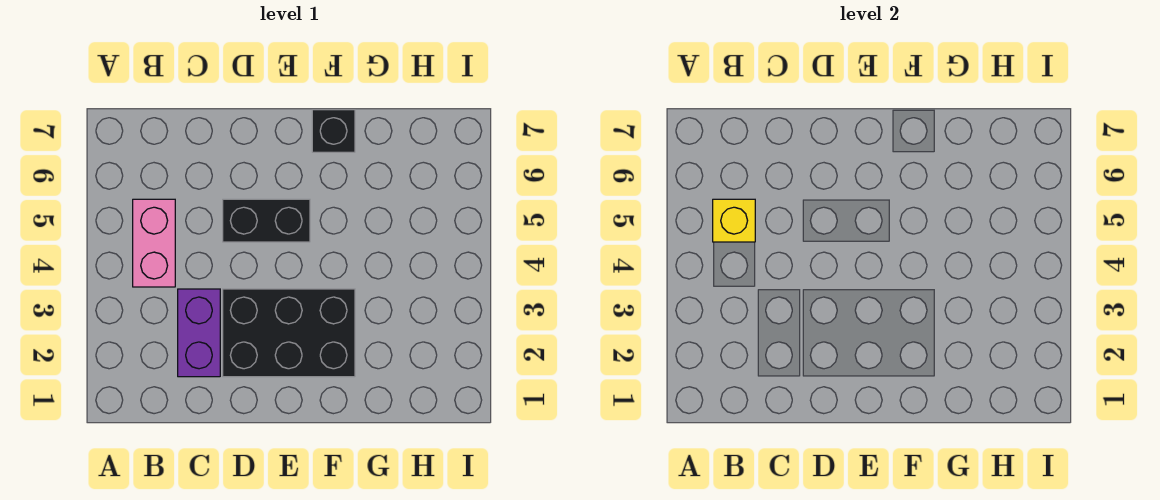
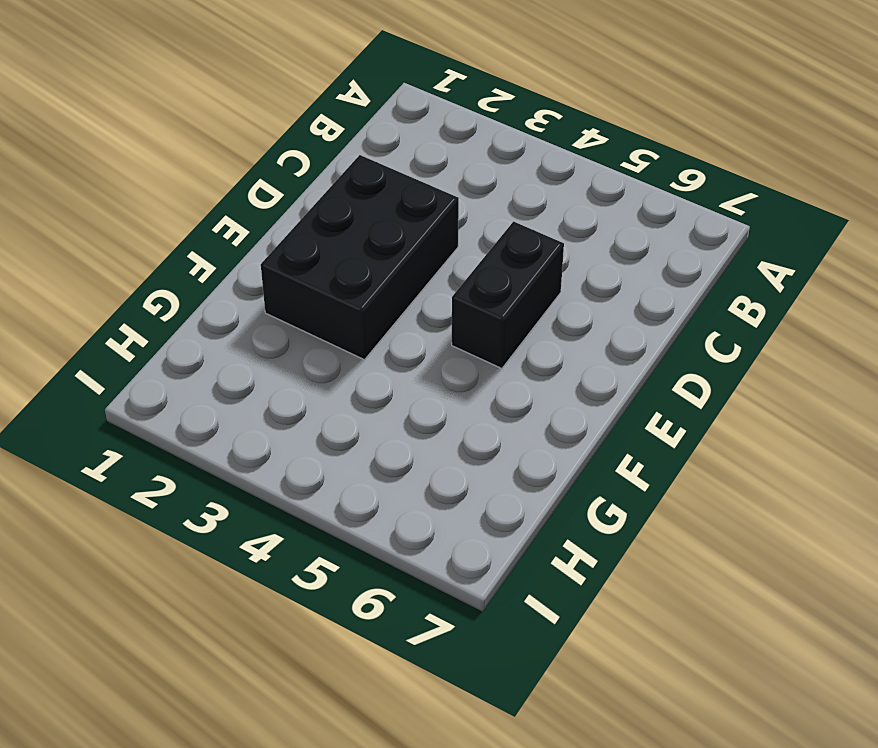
none -> pink brick B4:B5 level 1
none -> purple brick C2:C3 level 1

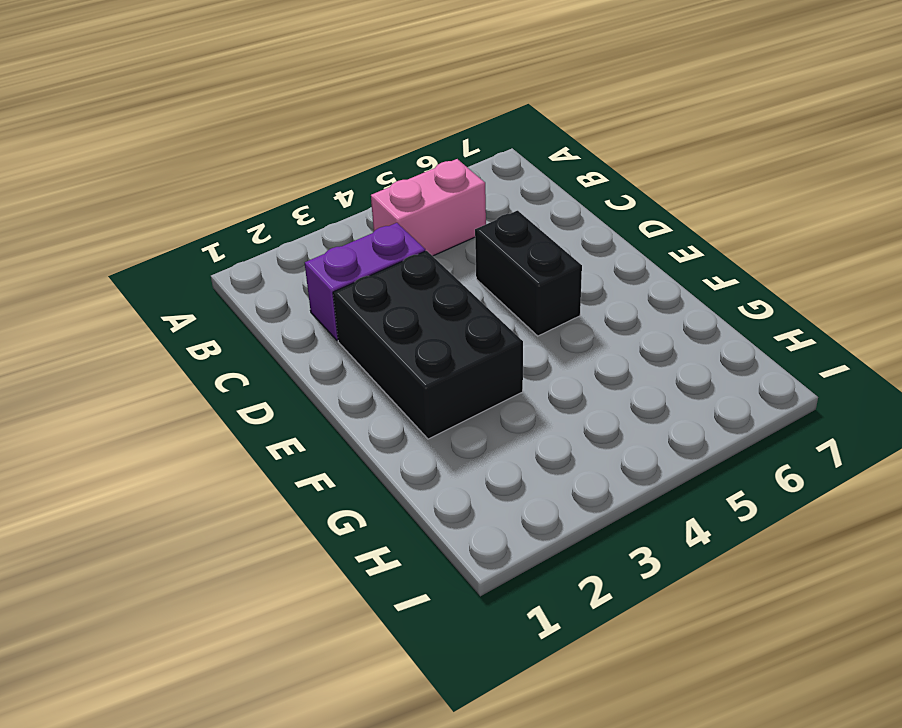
none -> black brick F7 level 1
none -> yellow brick B5 level 2

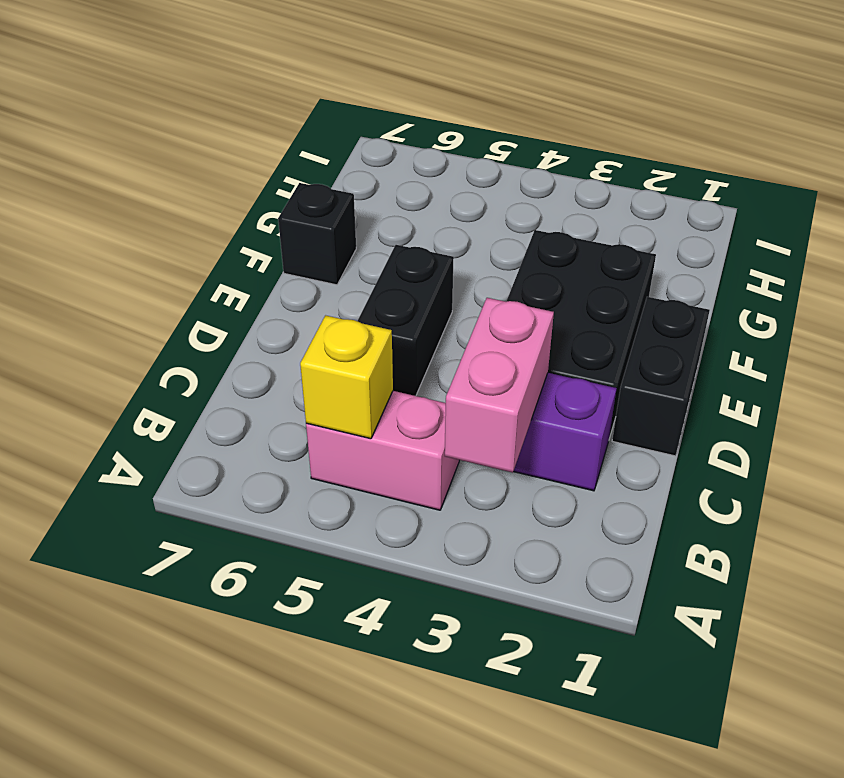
pink brick B3:C3 level 2 -> none
black brick D1:E1 level 1 -> none

